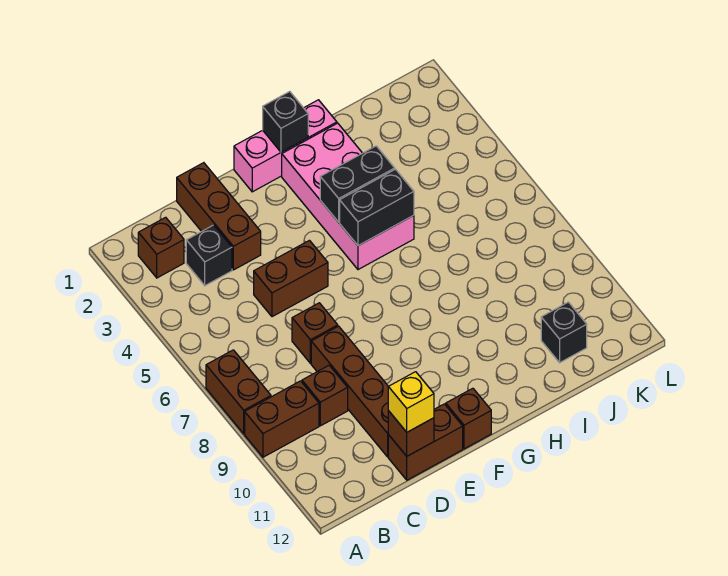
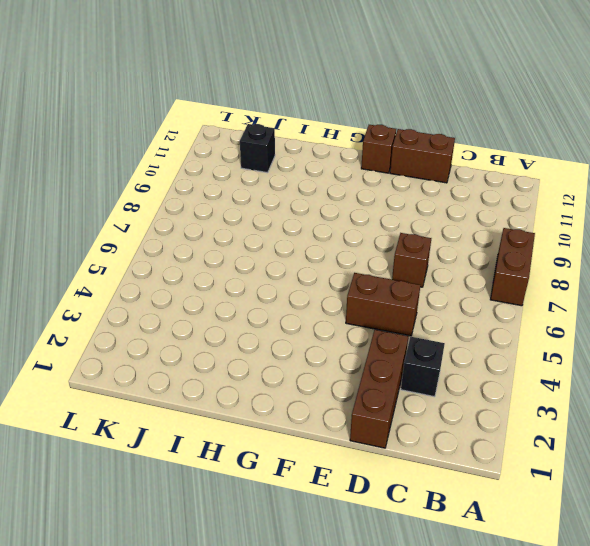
none -> brown brick A9:B9 level 1
none -> brown brick B2 level 1
none -> brown brick C9 level 1

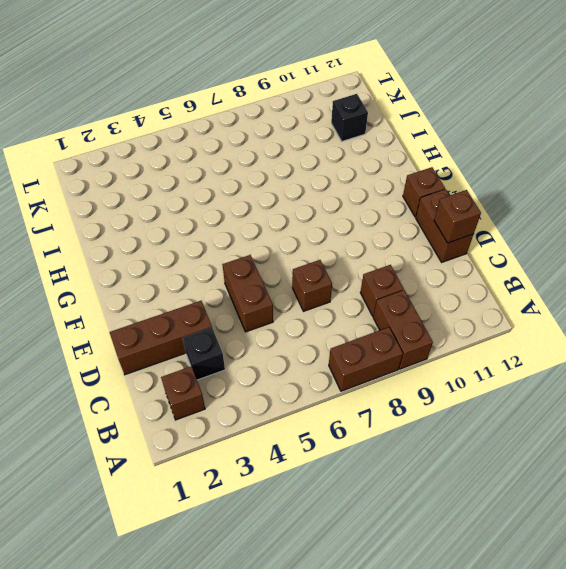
none -> brown brick D8:D11 level 1
none -> pink brick F1:H1 level 1
none -> pink brick G2:H5 level 1

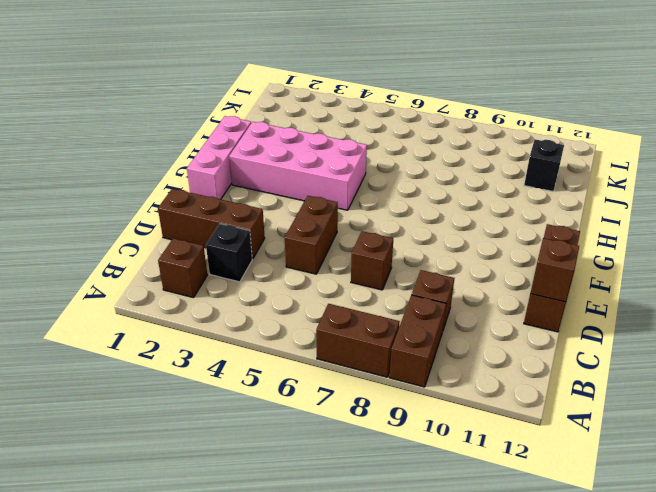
none -> brown brick D8:D11 level 1
none -> black brick G1 level 2
none -> black brick G4:H4 level 2

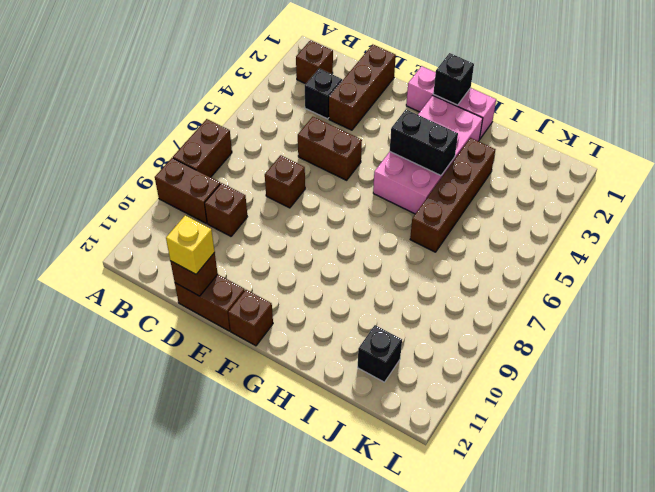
brown brick I3:I6 level 1 -> brown brick D8:D11 level 1
none -> black brick G5:H5 level 2

